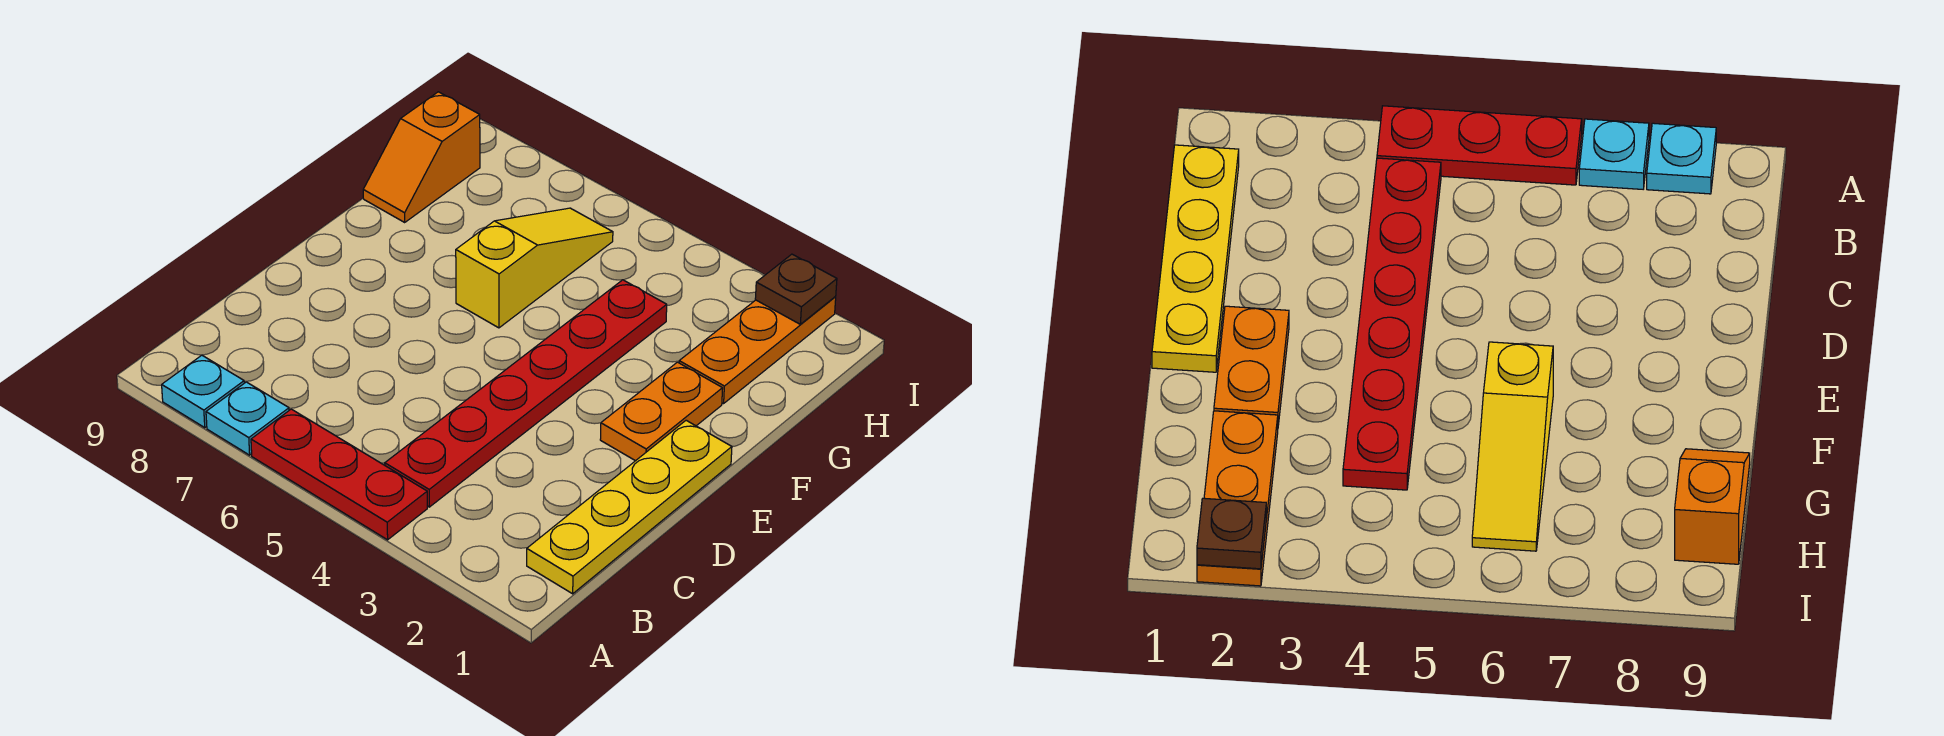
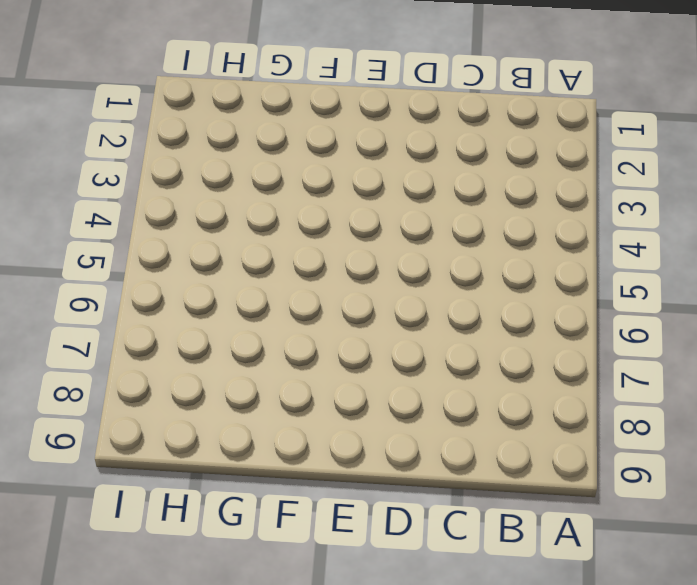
none -> red plate A4:A6 level 1
none -> cyan plate A7 level 1

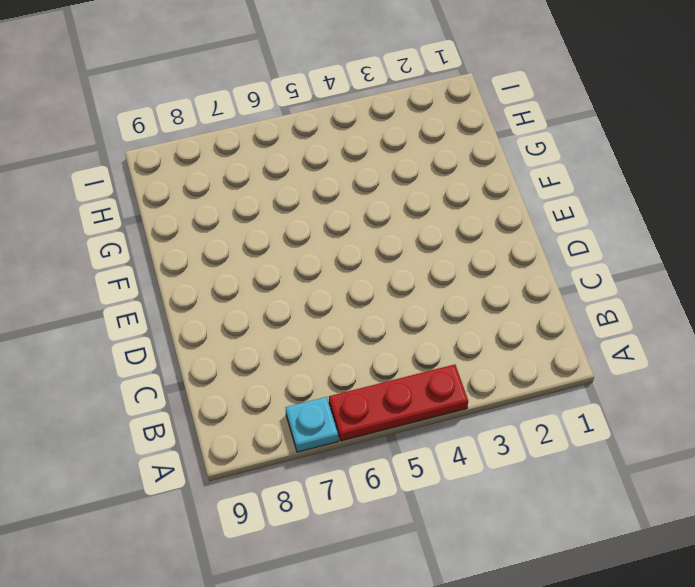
none -> cyan plate A8 level 1
none -> yellow plate B1:E1 level 1

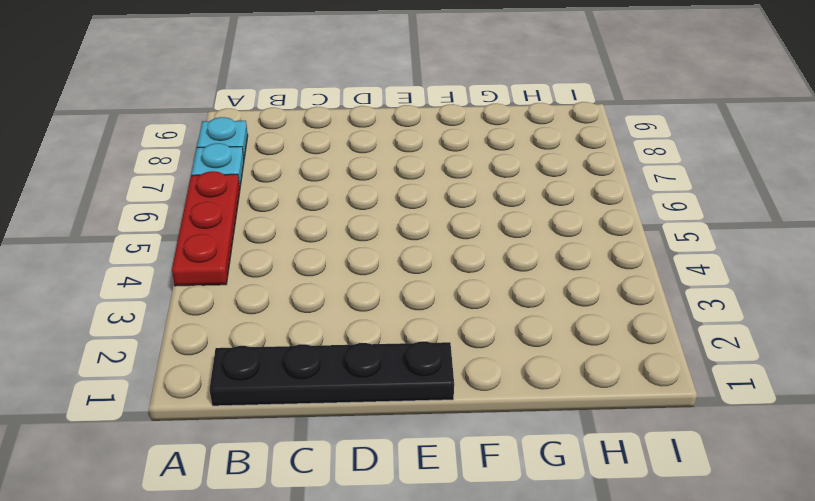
black plate B1:E1 level 1 -> yellow plate B1:E1 level 1
none -> red plate B4:G4 level 1
none -> orange plate E2:F2 level 1

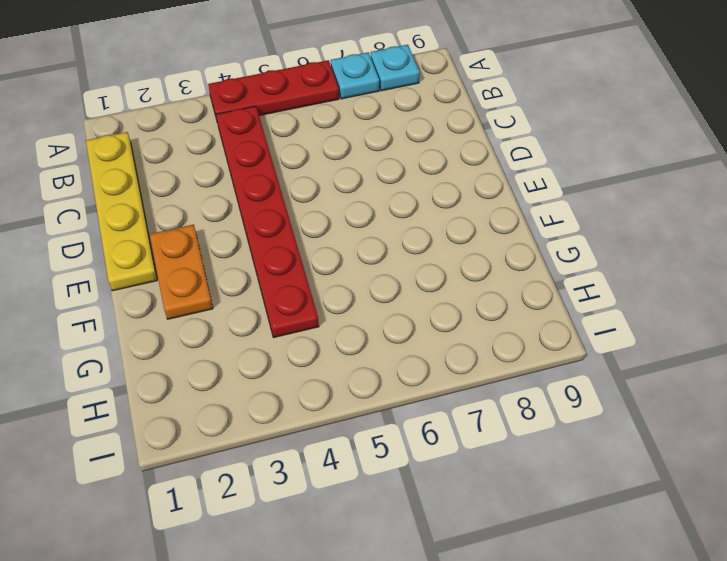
none -> yellow slope F6:H6 level 1 top F
none -> orange plate G2:I2 level 1

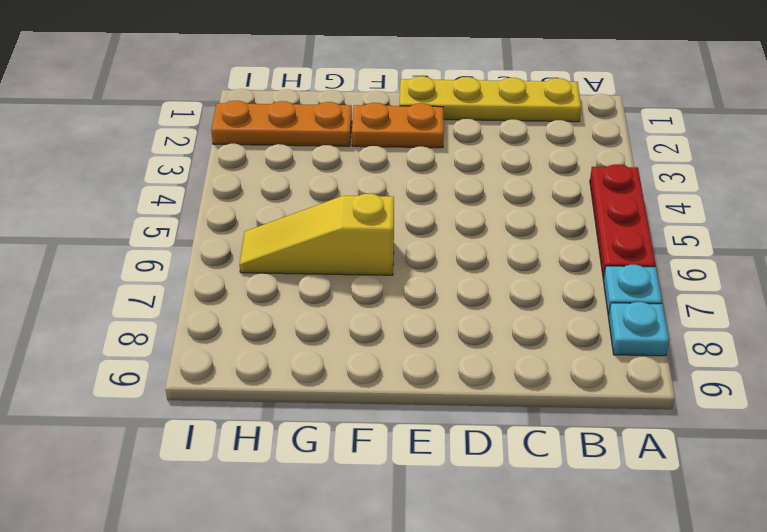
none -> red plate B4:G4 level 1
none -> orange slope G9:H9 level 1 top H

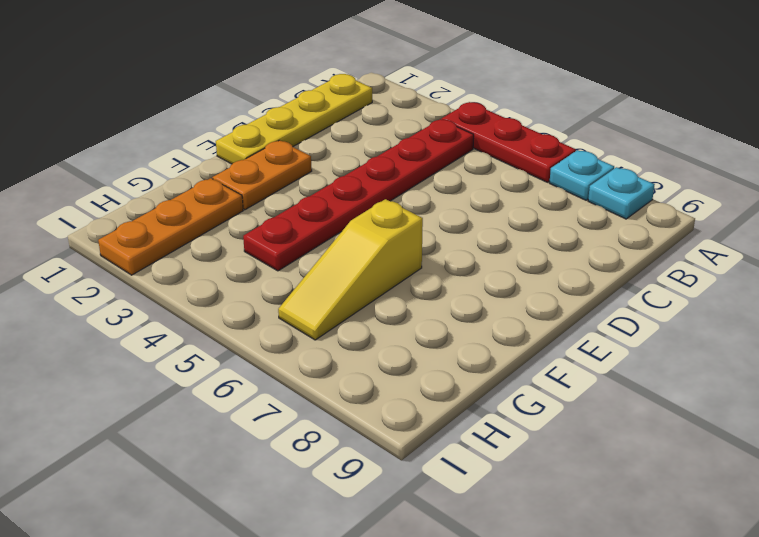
none -> orange slope G9:H9 level 1 top H
none -> brown plate I2 level 2

